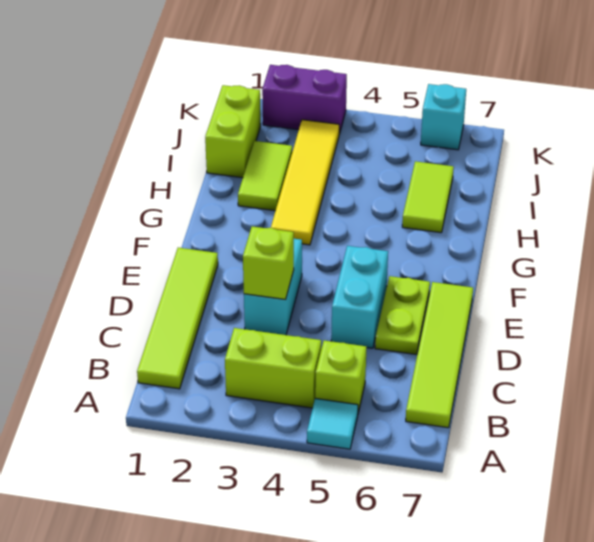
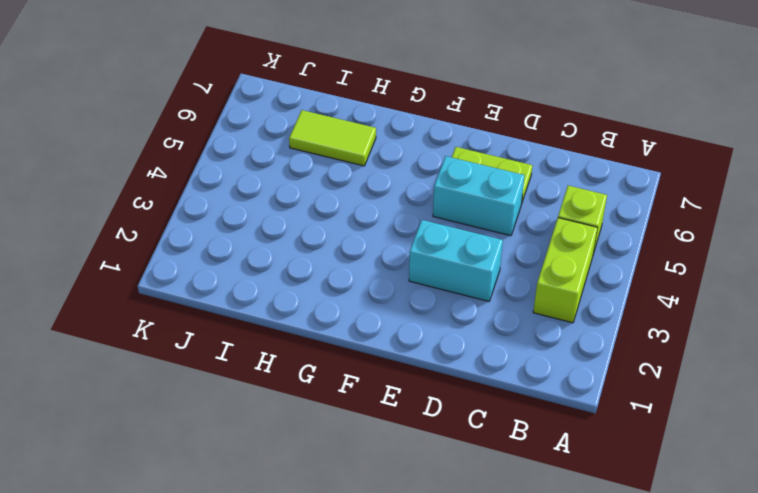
none -> cyan tile A5 level 1
none -> lime tile B1:E1 level 1
none -> lime tile B7:E7 level 1

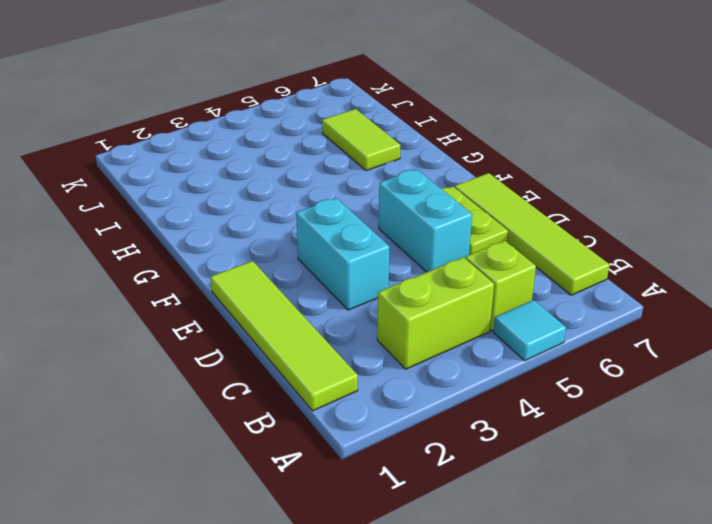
none -> yellow tile G3:J3 level 1
none -> lime tile H2:I2 level 1
none -> lime brick I1:J1 level 1

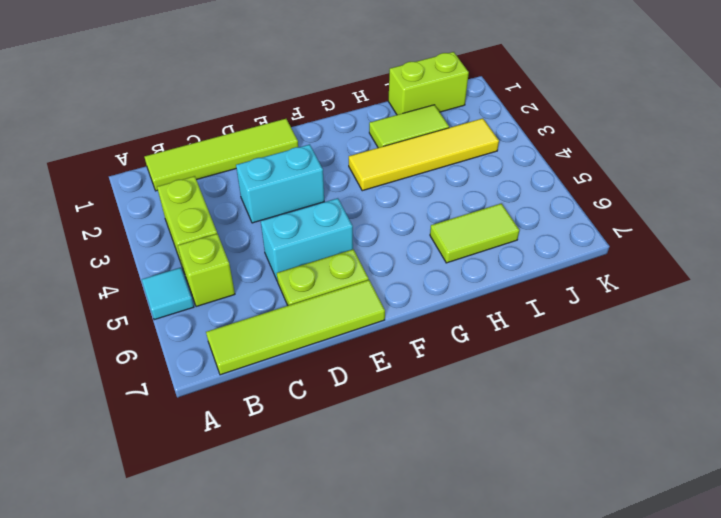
none -> purple brick K2:K3 level 1
none -> cyan brick K6 level 1
none -> lime brick D3 level 2

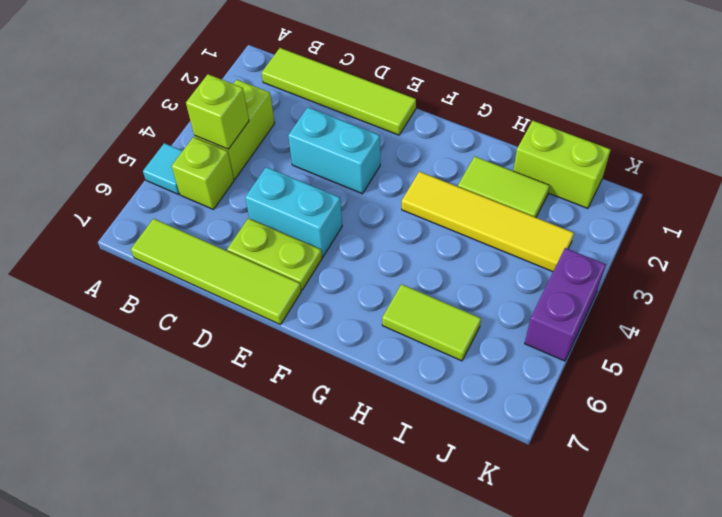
lime brick B4 level 2 -> lime brick D3 level 2
purple brick K4:K5 level 1 -> purple brick K2:K3 level 1
none -> cyan brick K6 level 1

